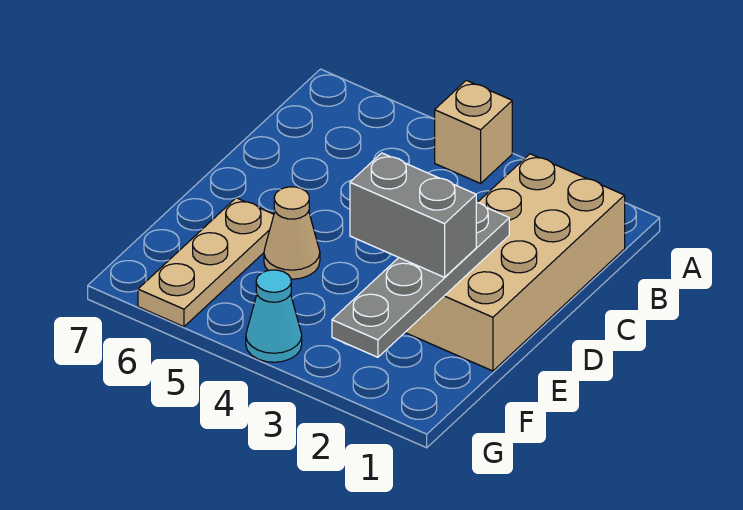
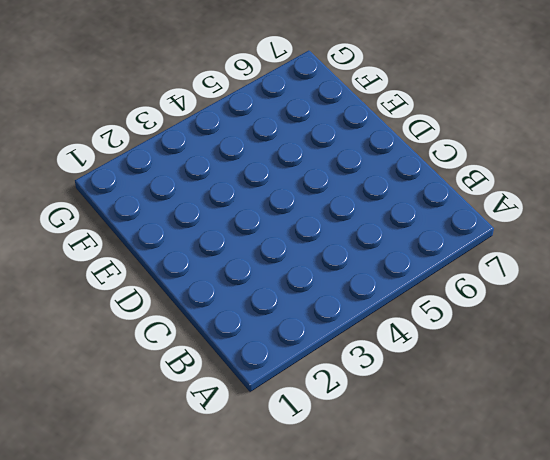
none -> tan brick A4 level 1
none -> tan brick B1:E2 level 1

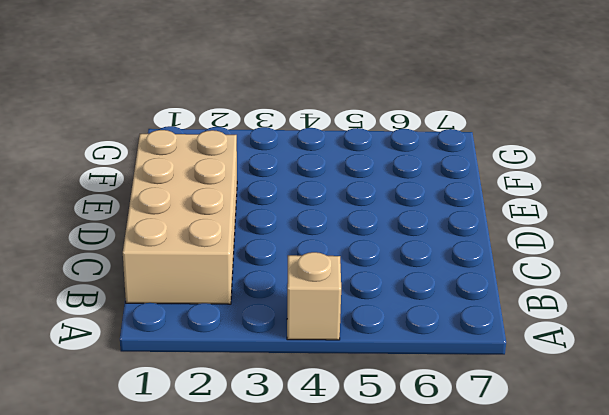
none -> tan cone E5 level 1
none -> tan plate E6:G6 level 1

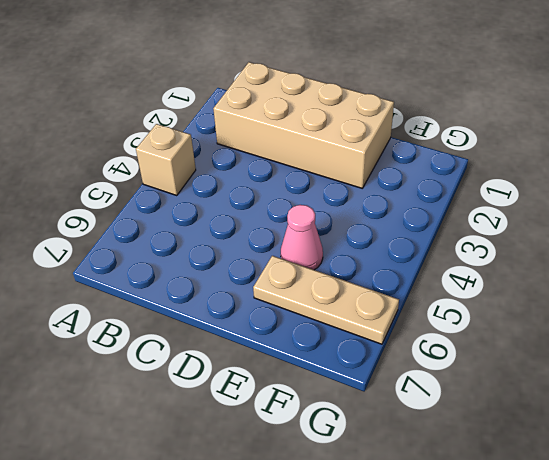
pink cone E5 level 1 -> tan cone E5 level 1
none -> cyan cone G4 level 1
none -> grey plate D2:G2 level 2

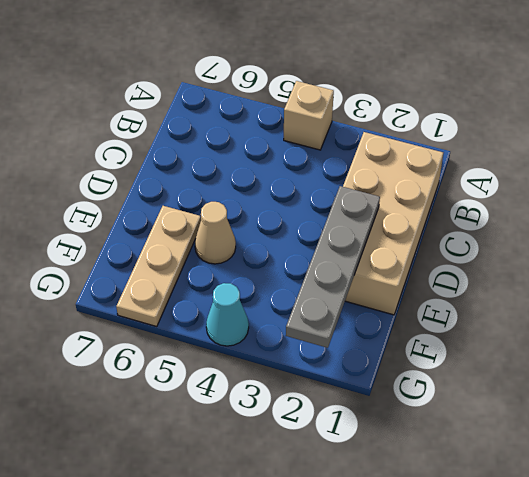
none -> grey brick E2:E3 level 3

